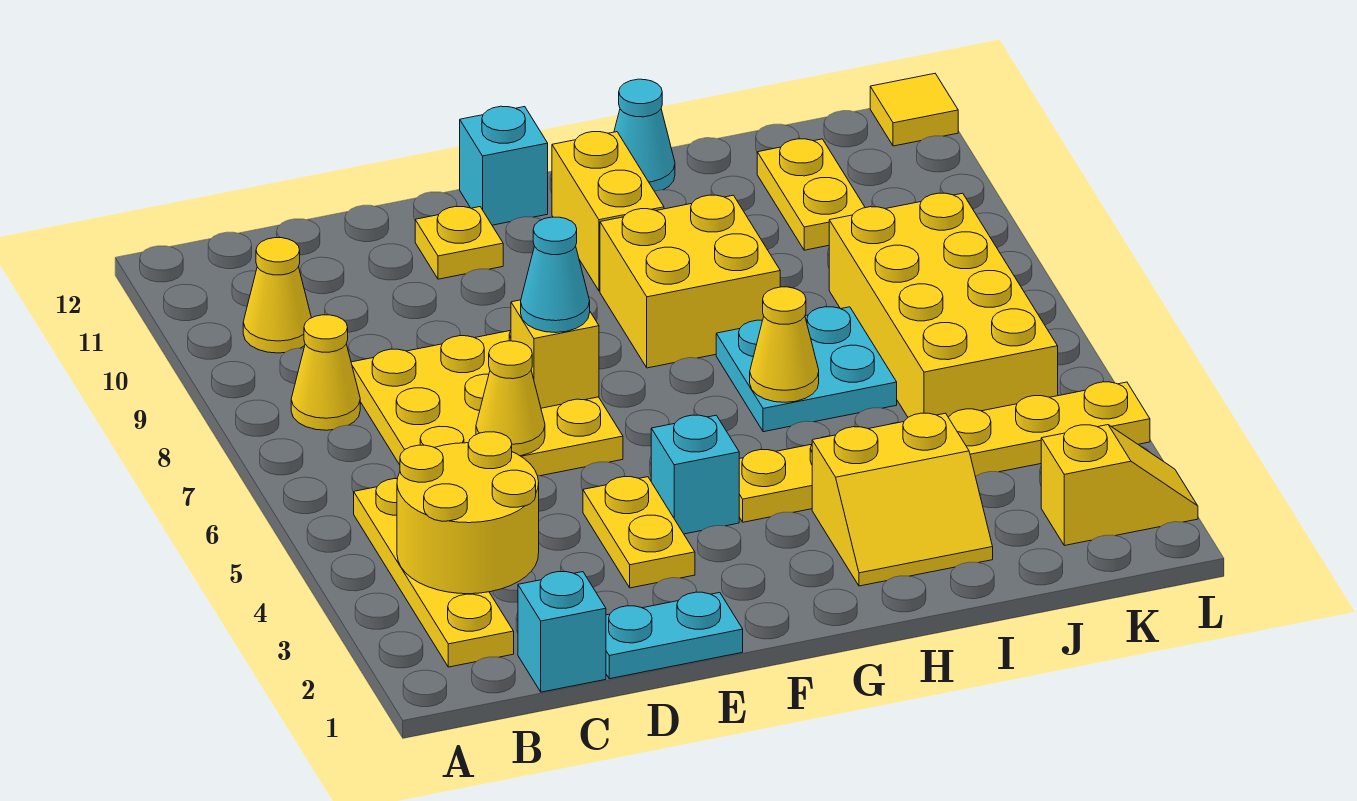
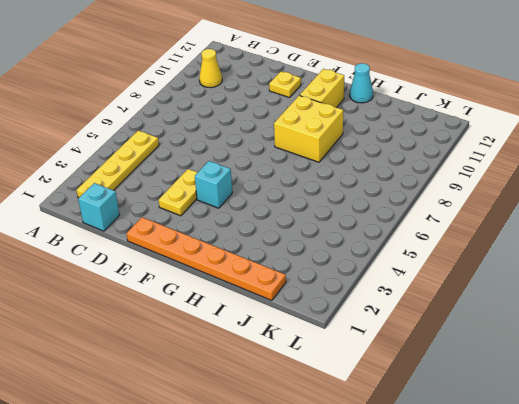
orange plate E1:J1 level 1 -> cyan plate D1:E1 level 1
none -> yellow cone B8 level 1
none -> yellow plate C6:E8 level 1
none -> cyan brick F12 level 1

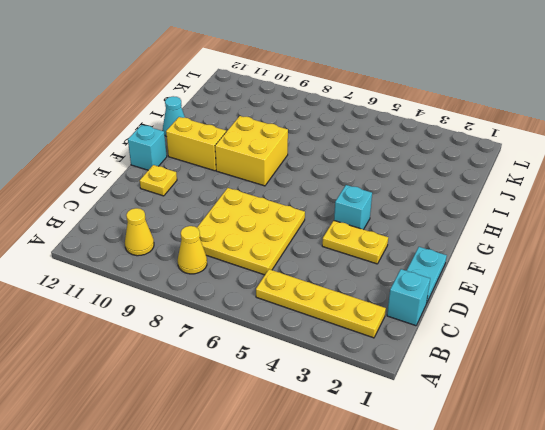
none -> yellow plate G4:L4 level 1
none -> yellow slope H2:I3 level 1 top 3
none -> cyan plate H6:I7 level 1

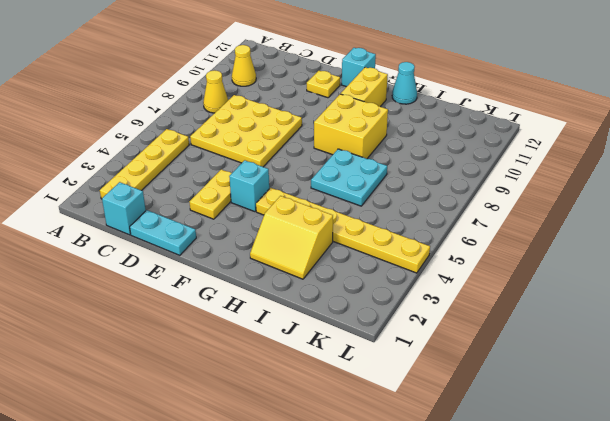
none -> yellow brick J5:K8 level 1
none -> yellow plate J10:J11 level 1
none -> yellow slope K2:L2 level 1 top K

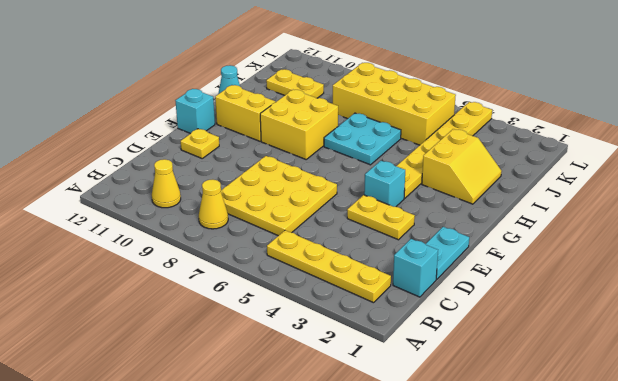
none -> yellow slope K2:L2 level 1 top K
none -> yellow tile L12 level 1
none -> yellow round brick B3:C4 level 2

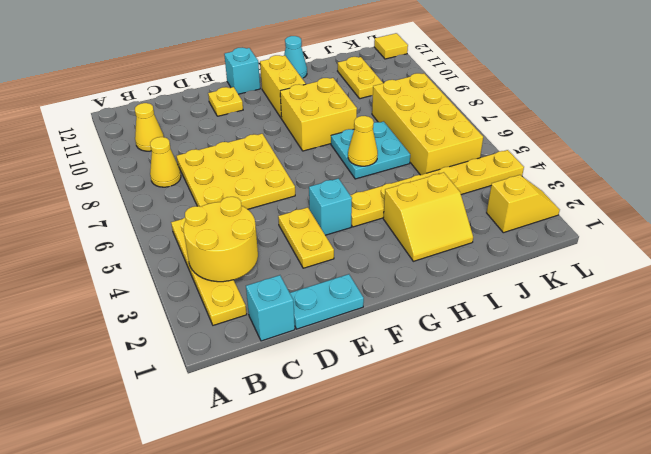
none -> yellow cone D6 level 2
none -> yellow brick E7 level 2
none -> cyan cone E7 level 3

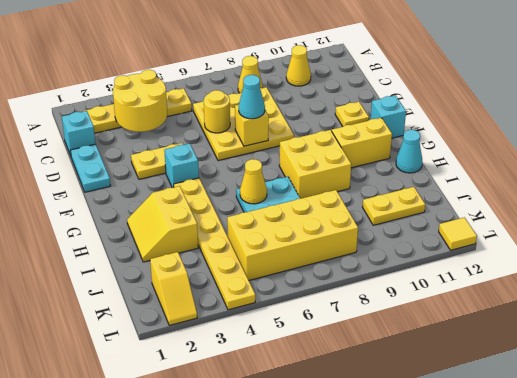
yellow round brick D6 level 2 -> yellow cone D6 level 2

